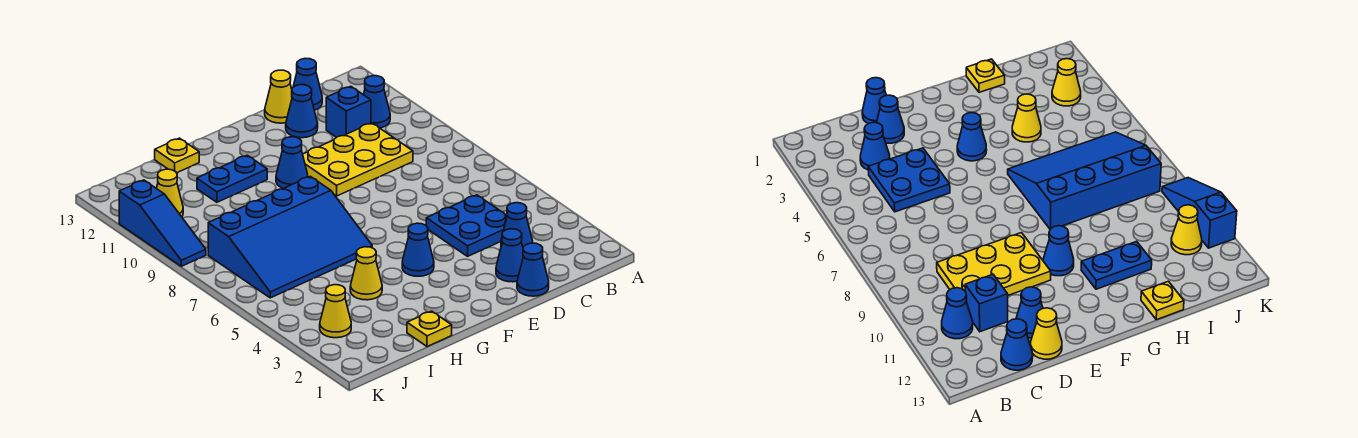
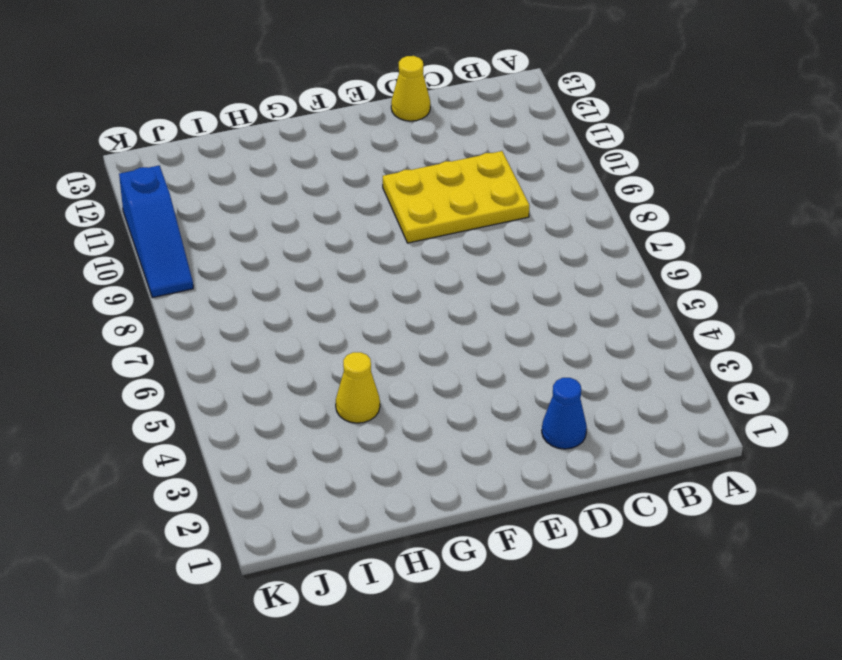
none -> blue cone B11 level 1
none -> blue cone C3 level 1
none -> blue plate C4:D5 level 1

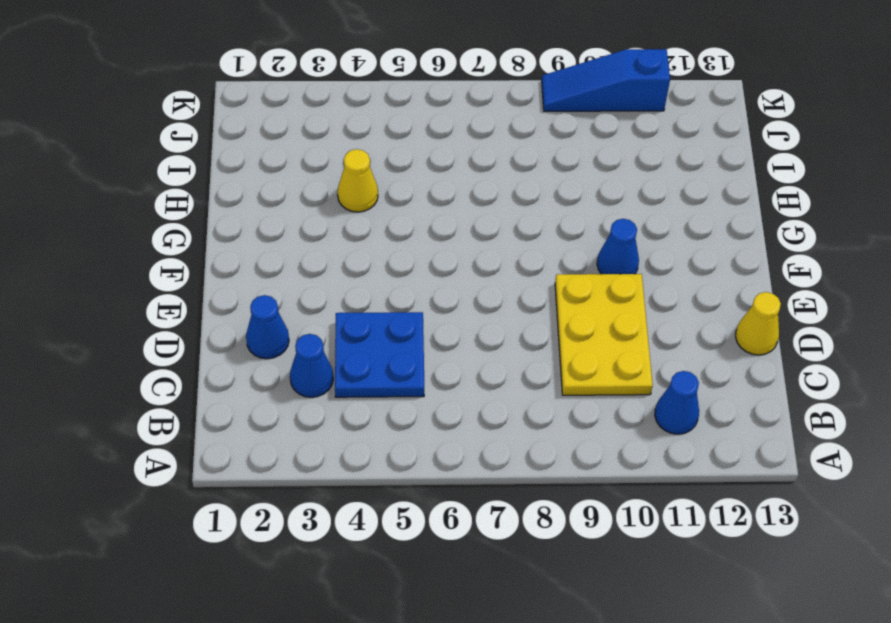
none -> blue brick C11 level 1
none -> blue cone C13 level 1
none -> blue cone D1 level 1

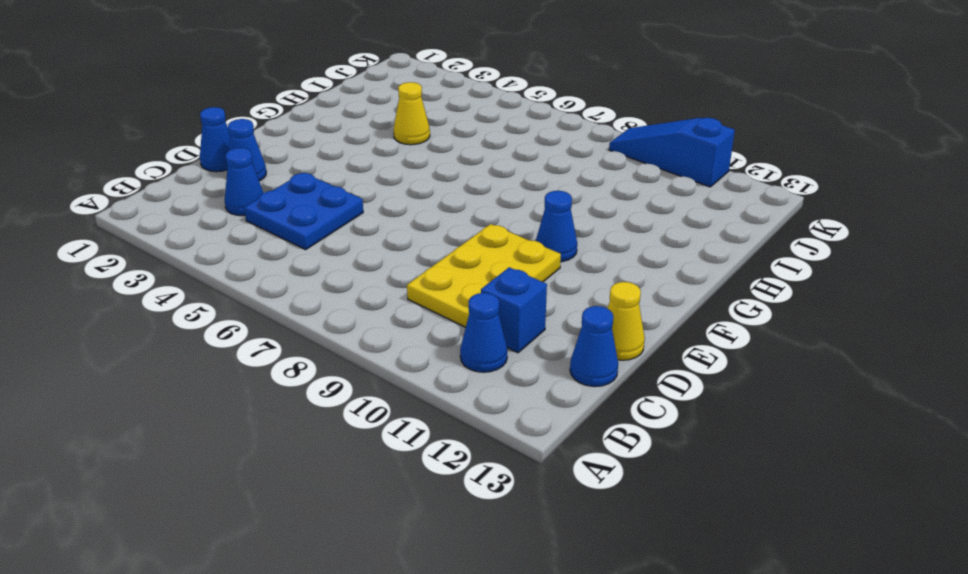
none -> blue cone D12 level 1
none -> blue cone F4 level 1
none -> blue slope G6:J8 level 1 top 8

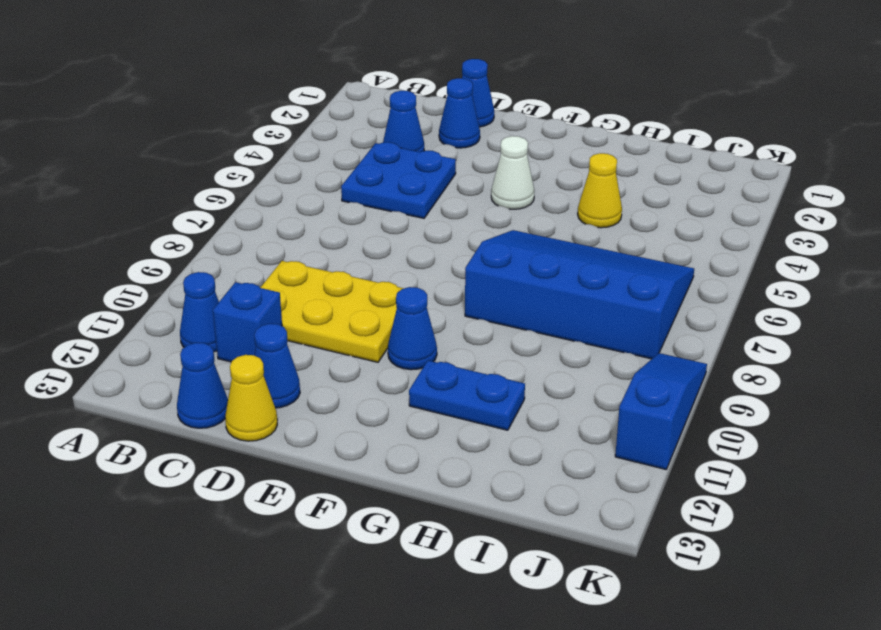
white cone F4 level 1 -> blue cone F4 level 1
none -> yellow plate H1 level 1
none -> yellow plate H13 level 1
none -> yellow cone J3 level 1

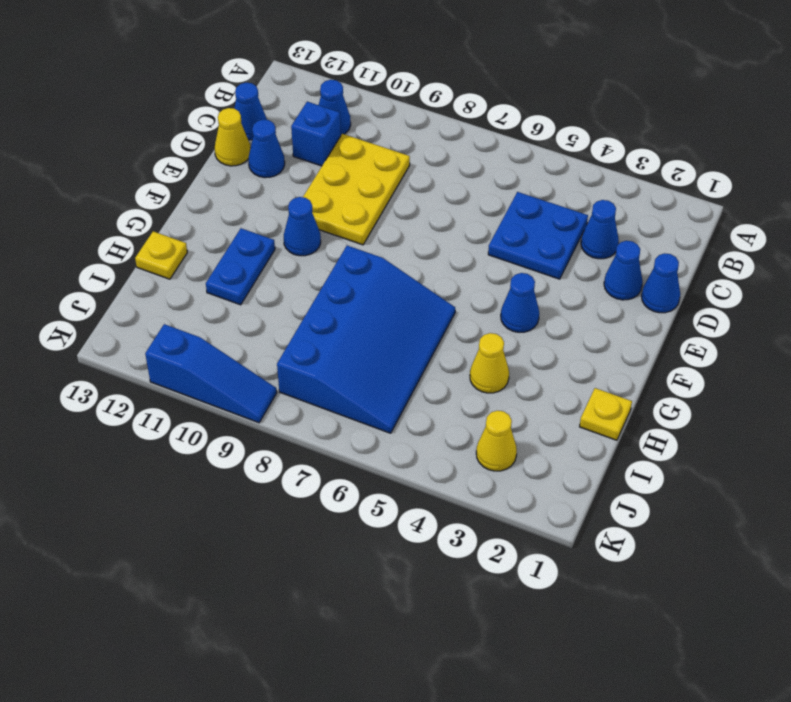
none -> yellow cone J11 level 1

